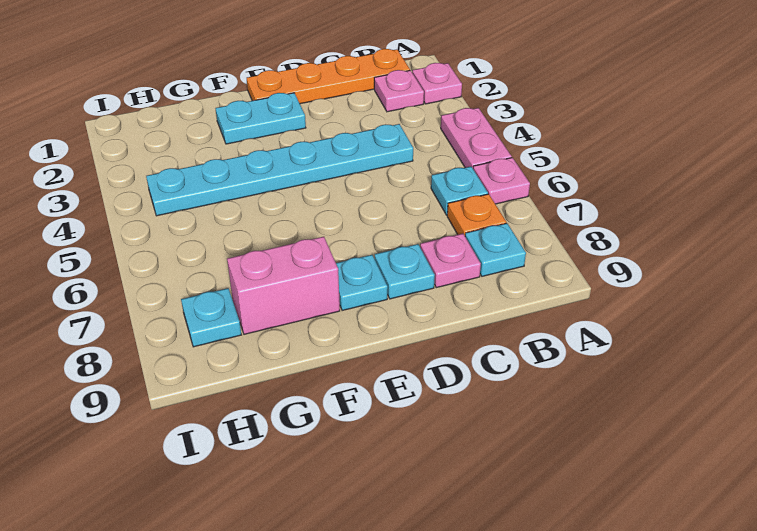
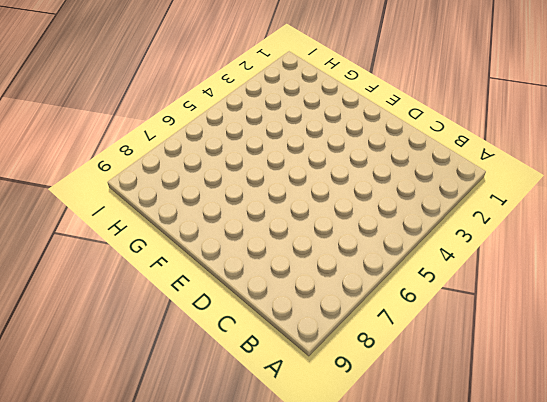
none -> pink plate A2 level 1
none -> pink plate A4:A5 level 1
none -> pink plate A6 level 1

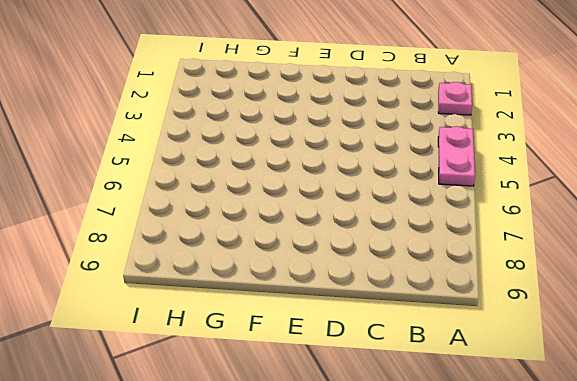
none -> pink plate A6 level 1
none -> orange plate B1:E1 level 1
none -> pink plate B2 level 1

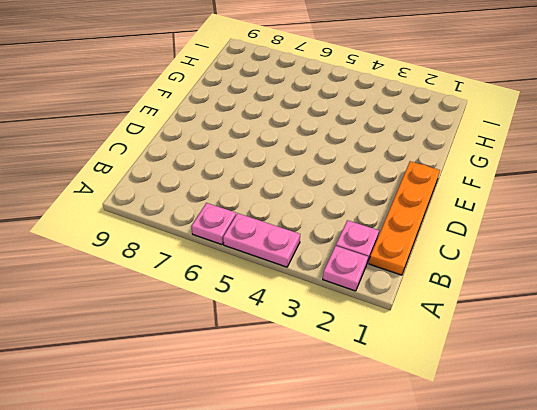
none -> cyan plate B6 level 1
none -> orange plate B7 level 1
none -> cyan plate B8 level 1

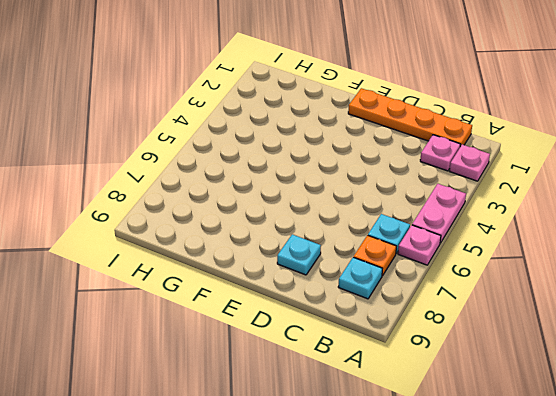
none -> cyan plate C4:H4 level 1
none -> pink plate C8 level 1
none -> cyan plate E2:F2 level 1

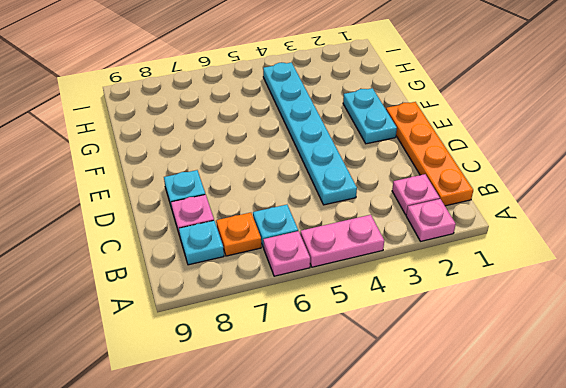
none -> cyan plate E8 level 1
none -> pink brick F8:G8 level 1
none -> cyan plate H8 level 1

